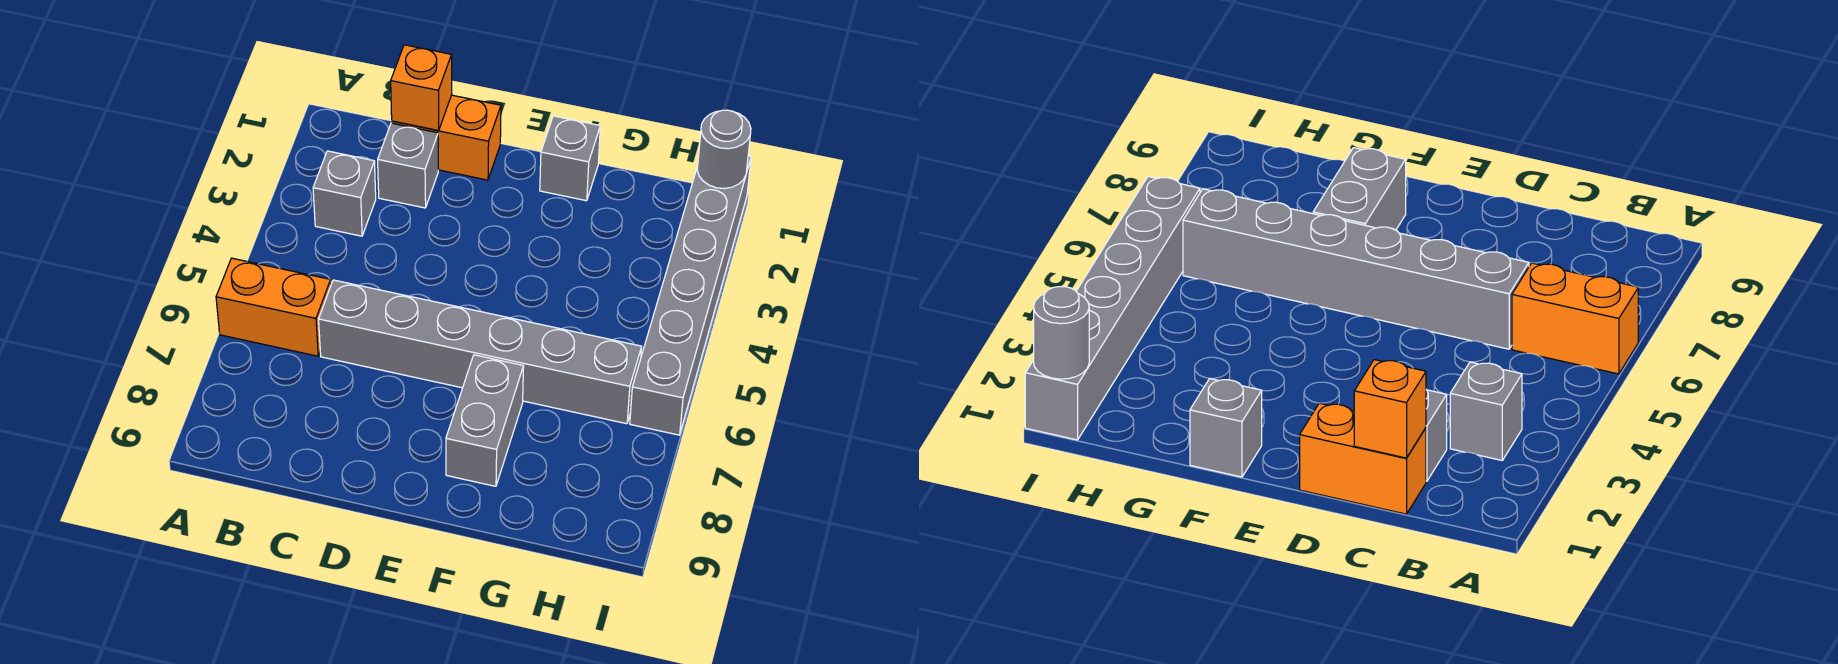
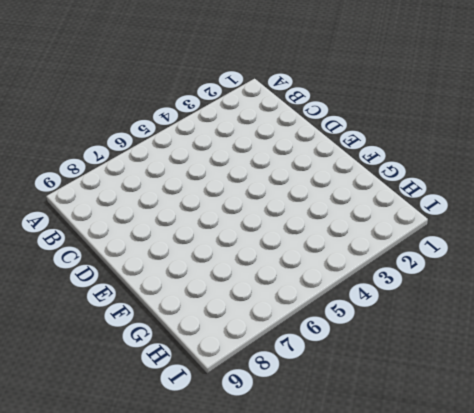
none -> orange brick A6:B6 level 1
none -> grey brick B3 level 1

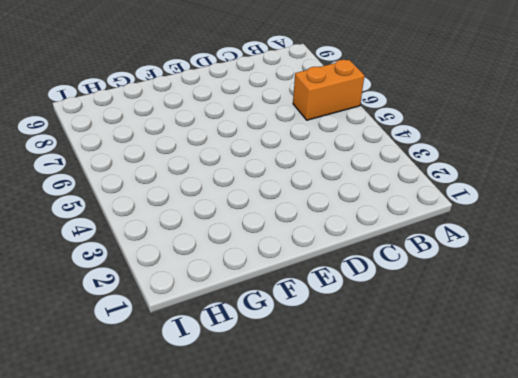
none -> grey brick B3 level 1
none -> orange brick C1:D1 level 1

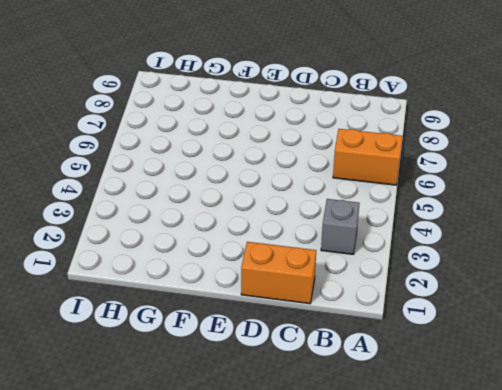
none -> grey brick C2 level 1
none -> grey brick C6:H6 level 1

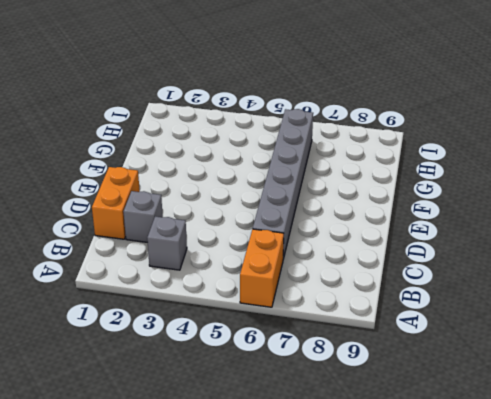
none -> grey brick F1 level 1
none -> grey brick F7:F8 level 1

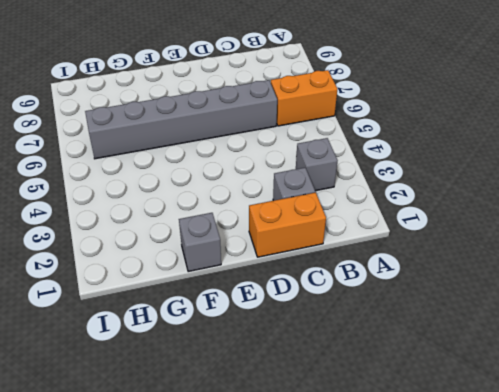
none -> grey brick F7:F8 level 1
none -> grey brick I1:I6 level 1

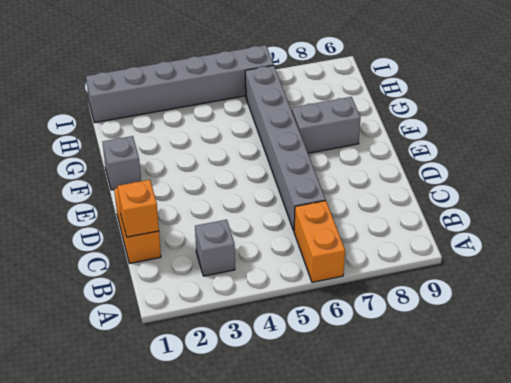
none -> grey brick C2 level 1
none -> grey round brick I1 level 2

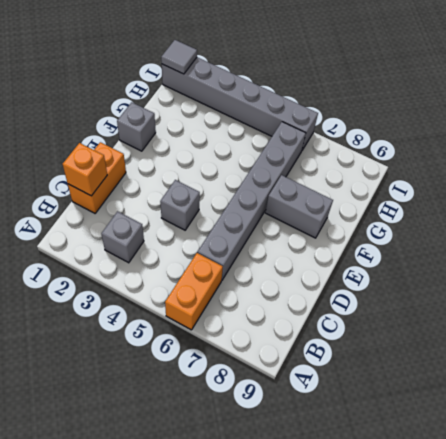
grey brick D4 level 1 -> grey brick C2 level 1
grey tile I1 level 2 -> grey round brick I1 level 2

